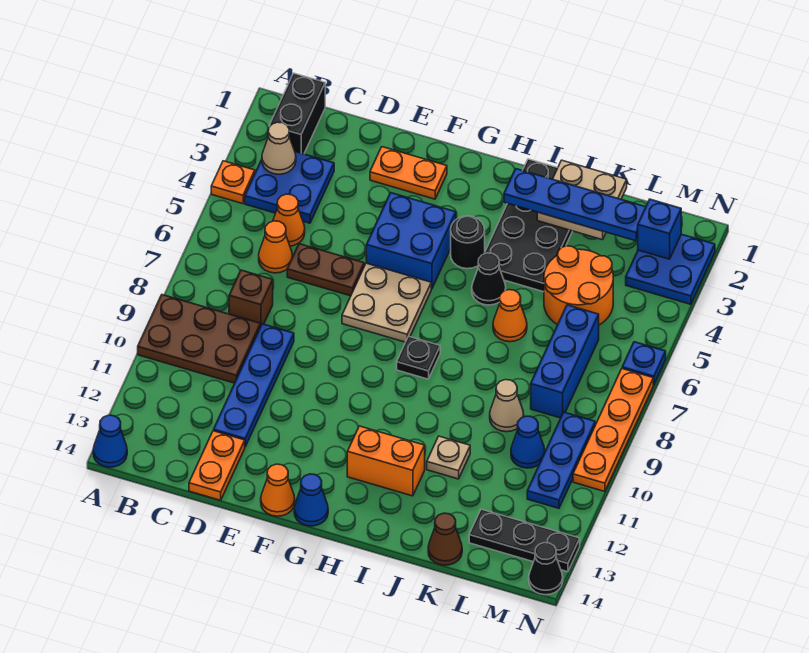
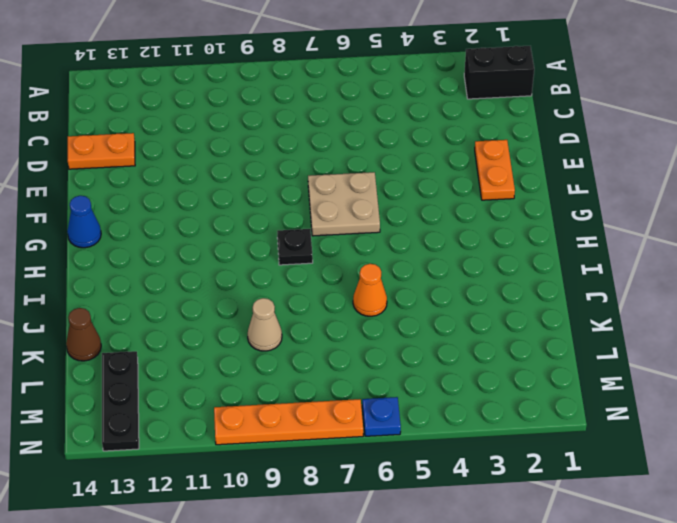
none -> orange plate A4 level 1
none -> brown plate A9:C10 level 1
none -> blue cone A14 level 1
none -> blue plate B3:C4 level 1

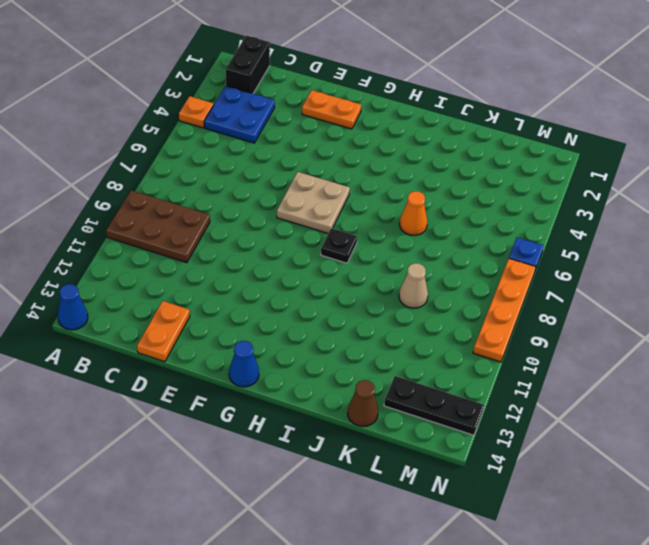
none -> orange cone C5 level 1
none -> orange cone C6 level 1
none -> brown brick C8 level 1
none -> brown plate D6:E6 level 1

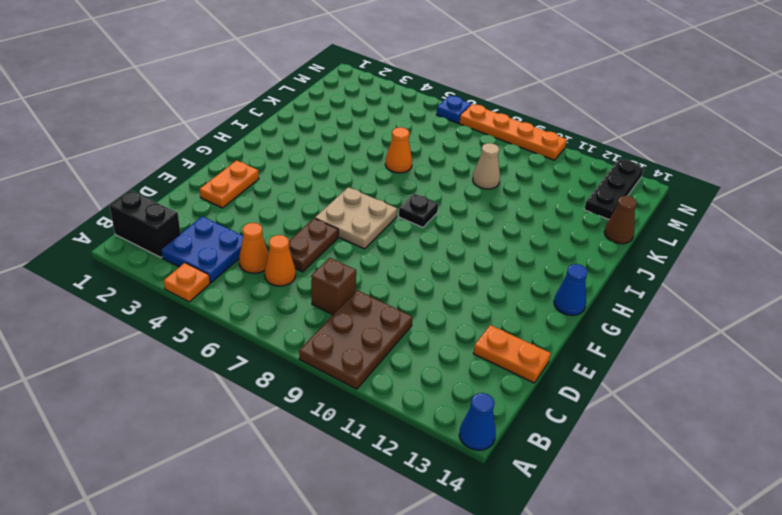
none -> blue plate D9:D12 level 1
none -> blue brick F4:G5 level 1
none -> orange cone F14 level 1
none -> black round brick H4 level 1

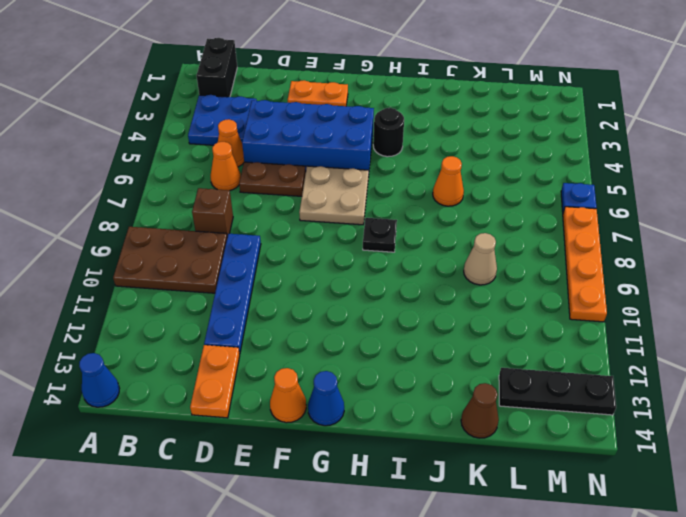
blue brick D4:G5 level 1 -> blue brick F4:G5 level 1
none -> orange plate A4 level 1
none -> orange brick H12:I12 level 1
none -> black plate I1:J4 level 1
none -> black cone I5 level 1

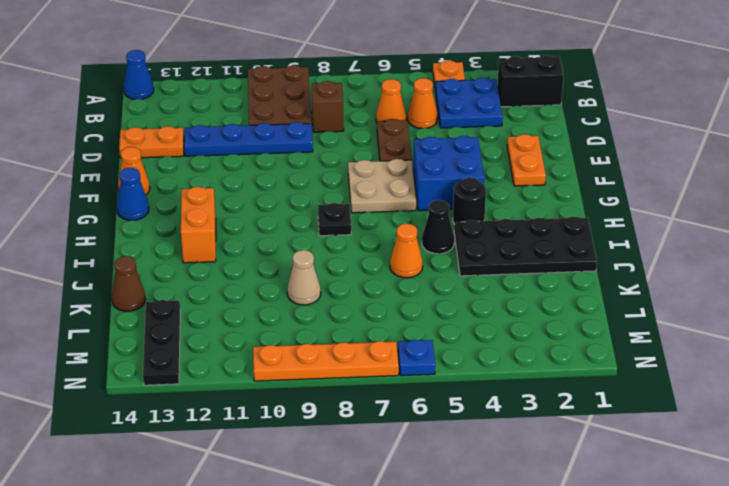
none -> tan plate J11 level 1
none -> orange round brick K4:L5 level 1
none -> blue brick L6:L8 level 1
none -> blue cone L10 level 1

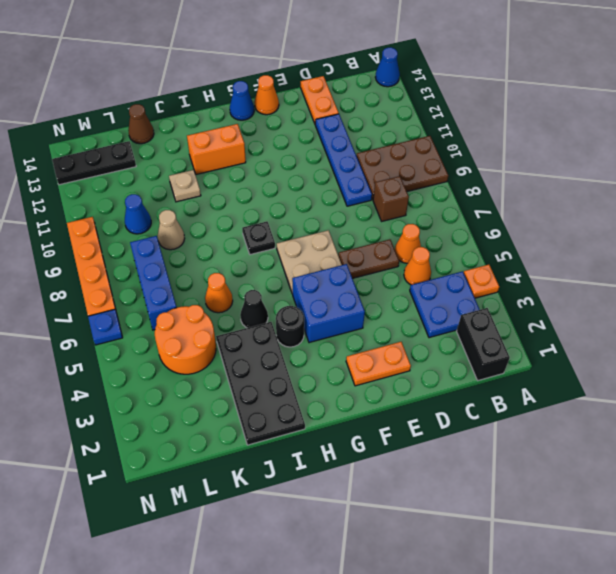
none -> blue plate M2:N3 level 1
none -> blue plate M9:M11 level 1
none -> black cone N14 level 1
none -> tan cone B3 level 2

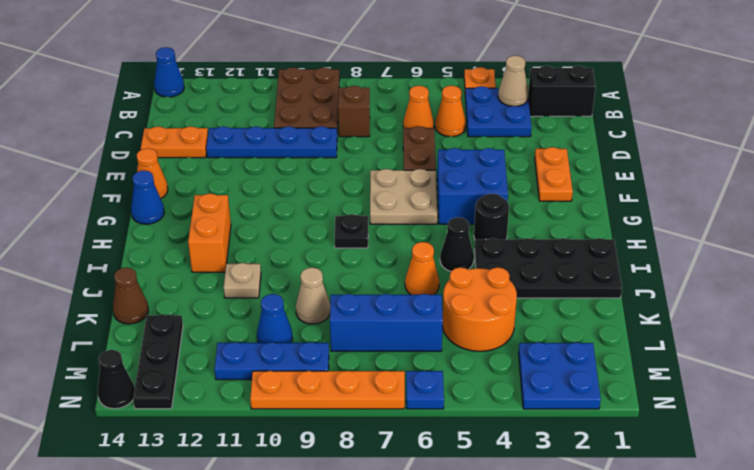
none -> tan plate J1:K2 level 2
none -> blue brick M2 level 2
none -> blue plate I2:L2 level 3

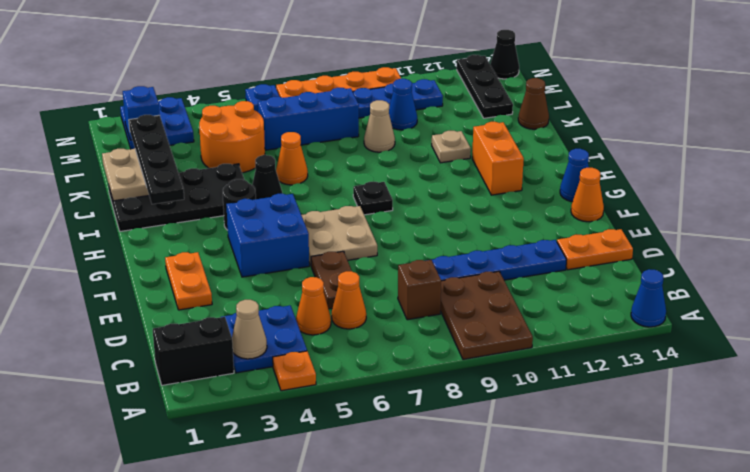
black plate I2:L2 level 3 -> blue plate I2:L2 level 3

